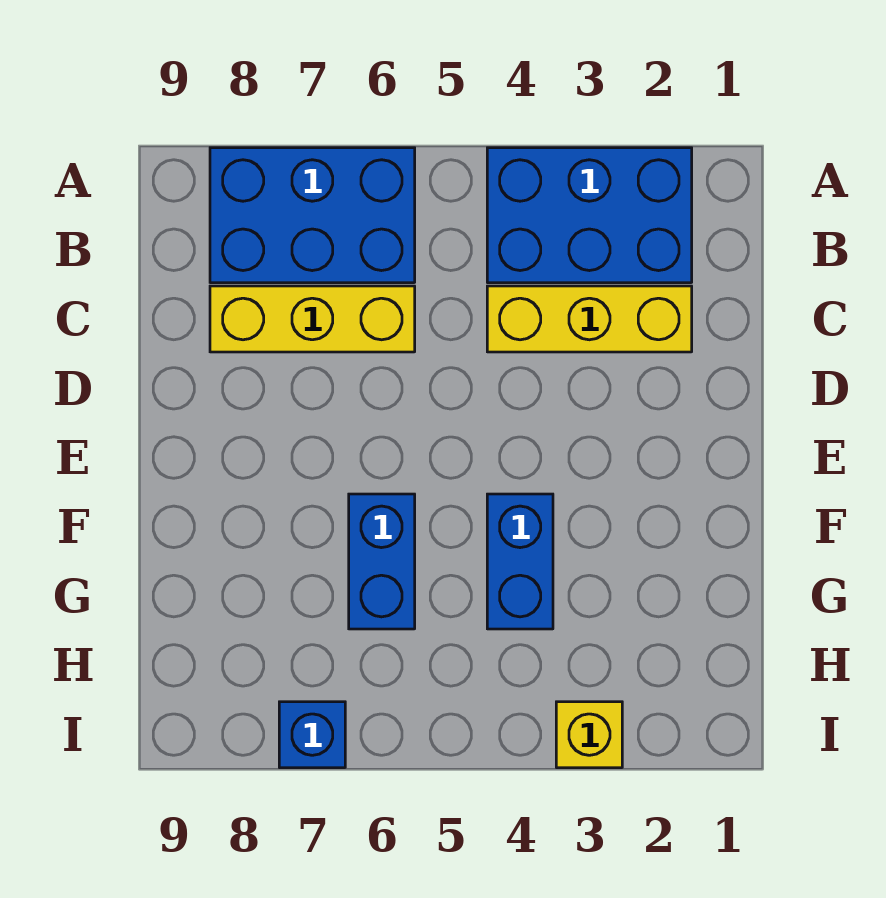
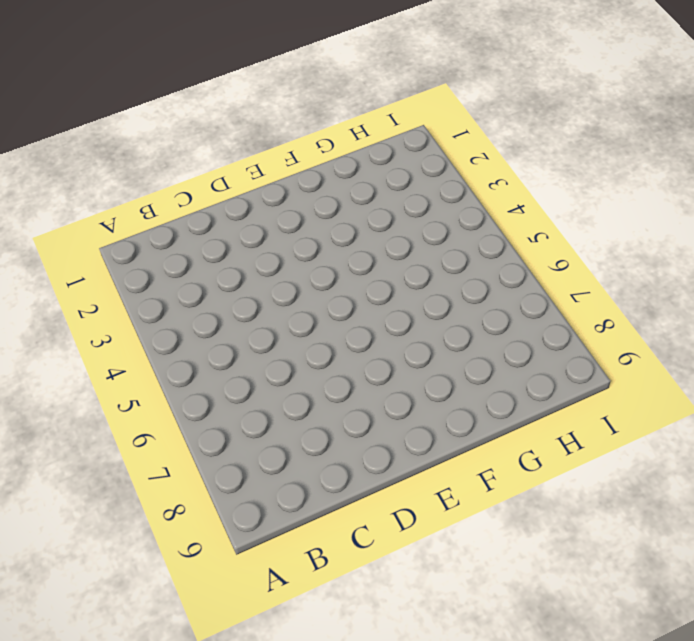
none -> blue brick A2:B4 level 1
none -> blue brick A6:B8 level 1

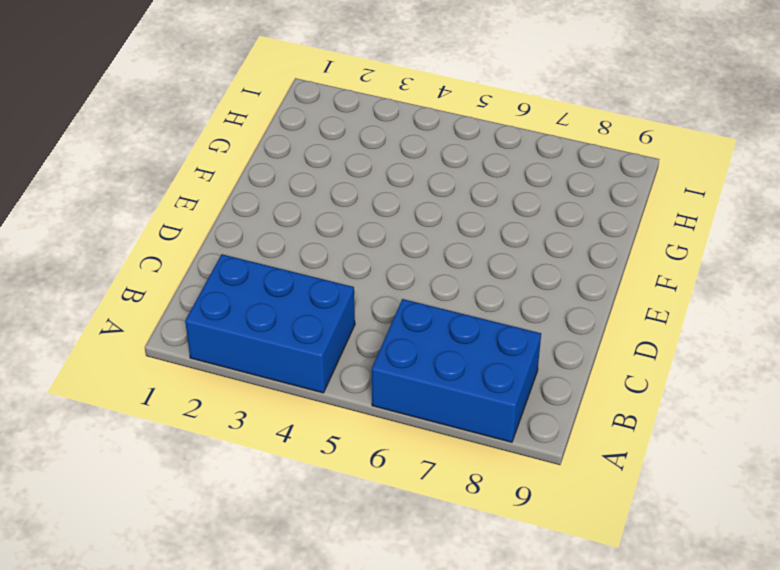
none -> yellow brick C2:C4 level 1
none -> yellow brick C6:C8 level 1

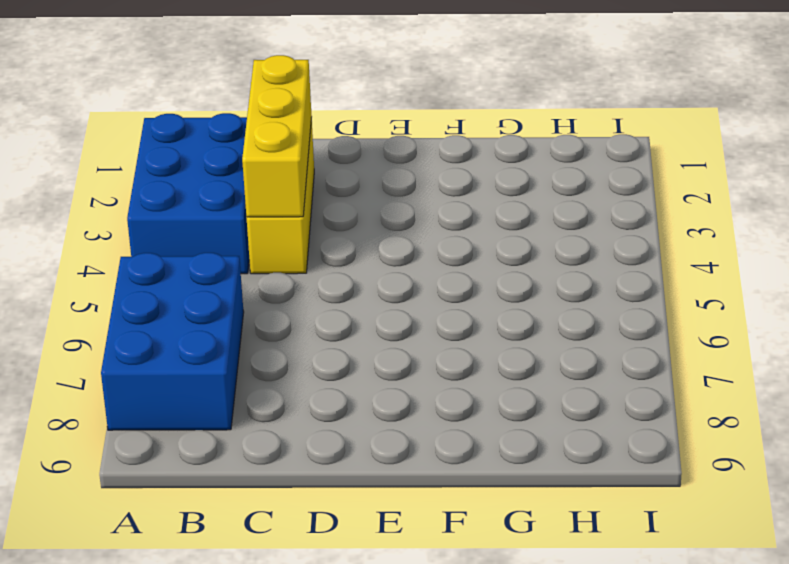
yellow brick C2:C4 level 2 -> yellow brick C6:C8 level 1
none -> blue brick F4:G4 level 1
none -> blue brick F6:G6 level 1

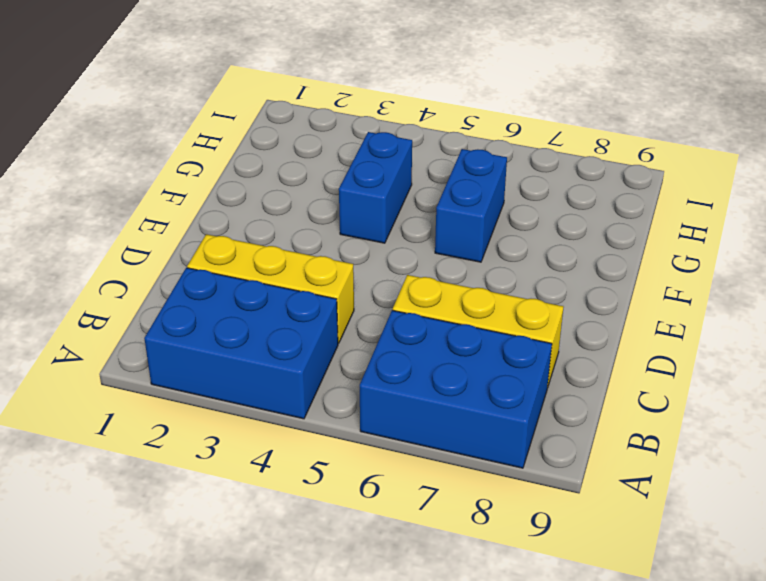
none -> yellow brick I3 level 1
none -> blue brick I7 level 1

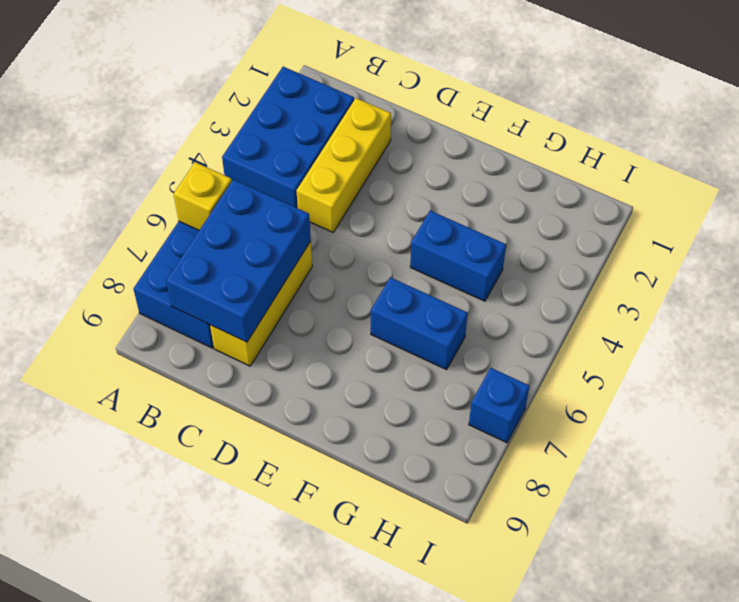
yellow brick A6 level 2 -> yellow brick I3 level 1
blue brick B6:C8 level 2 -> none

